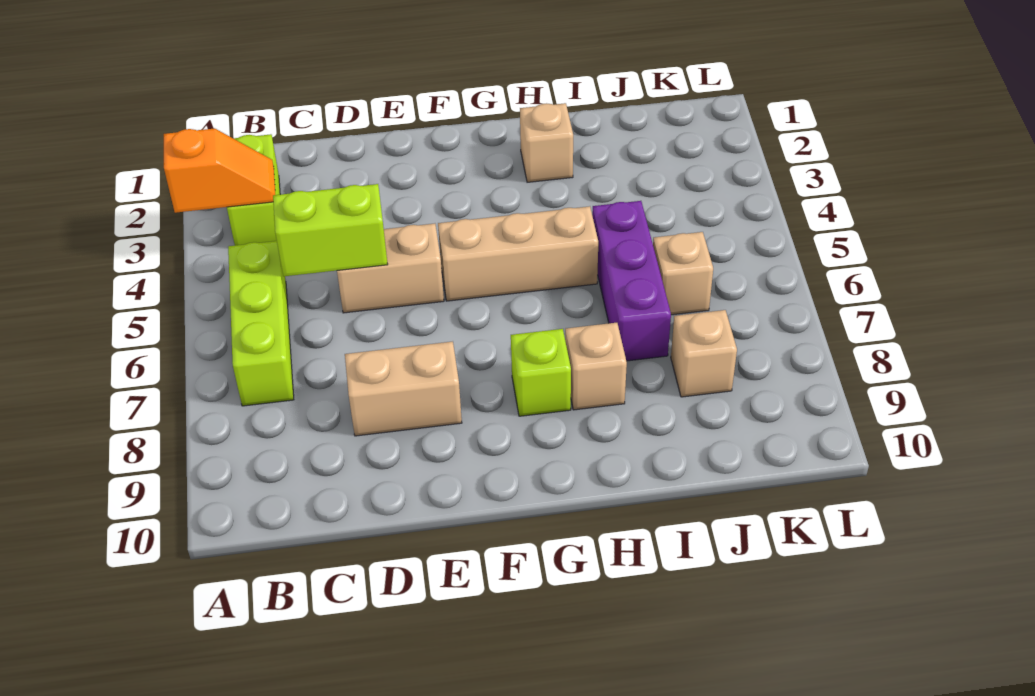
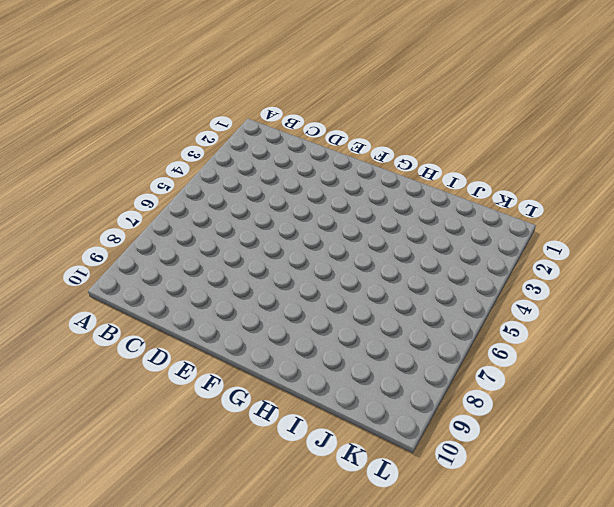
none -> lime brick B2:B3 level 1
none -> lime brick B5:B7 level 1
none -> tan brick D5:E5 level 1

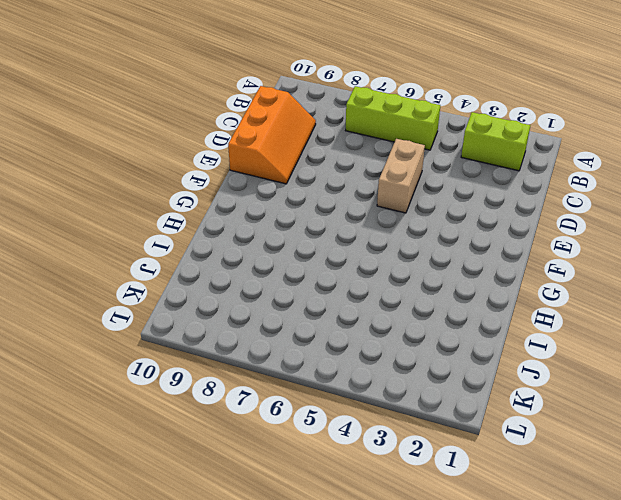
orange slope C9:E10 level 1 top 10 -> none
none -> tan brick D8:E8 level 1
none -> tan brick F5:H5 level 1
none -> lime brick G8 level 1

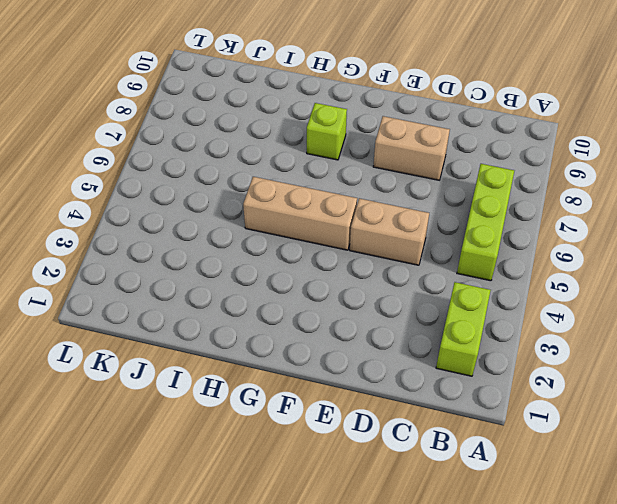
none -> tan brick H2 level 1
none -> tan brick H8 level 1
none -> purple brick I5:I7 level 1

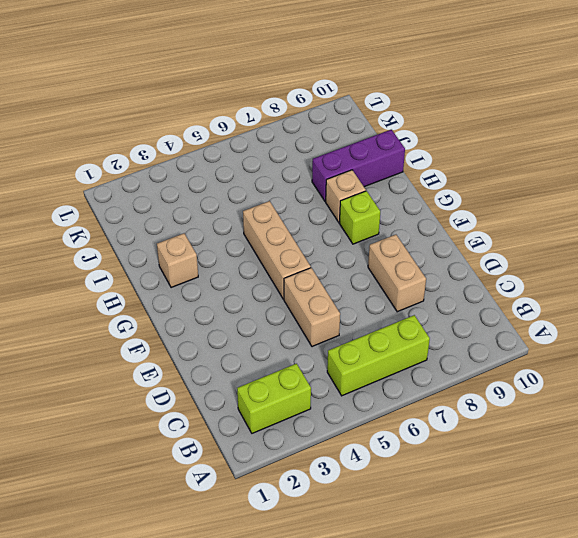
purple brick I8:I10 level 1 -> purple brick I5:I7 level 1
none -> tan brick J6 level 1
none -> tan brick J8 level 1
none -> orange slope A3:B3 level 2 top A

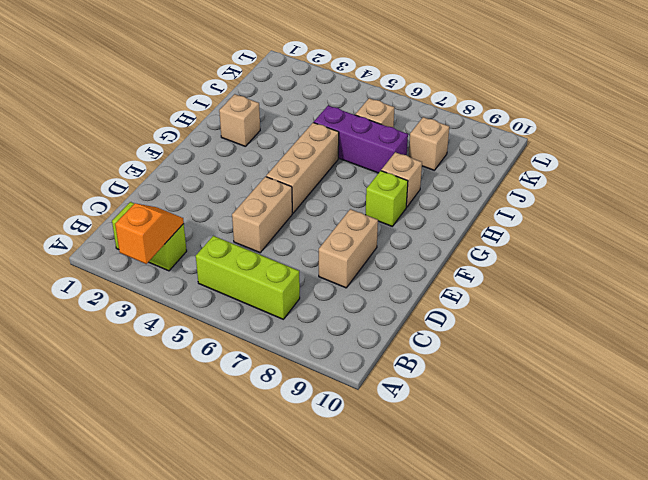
none -> lime brick C5:D5 level 2

